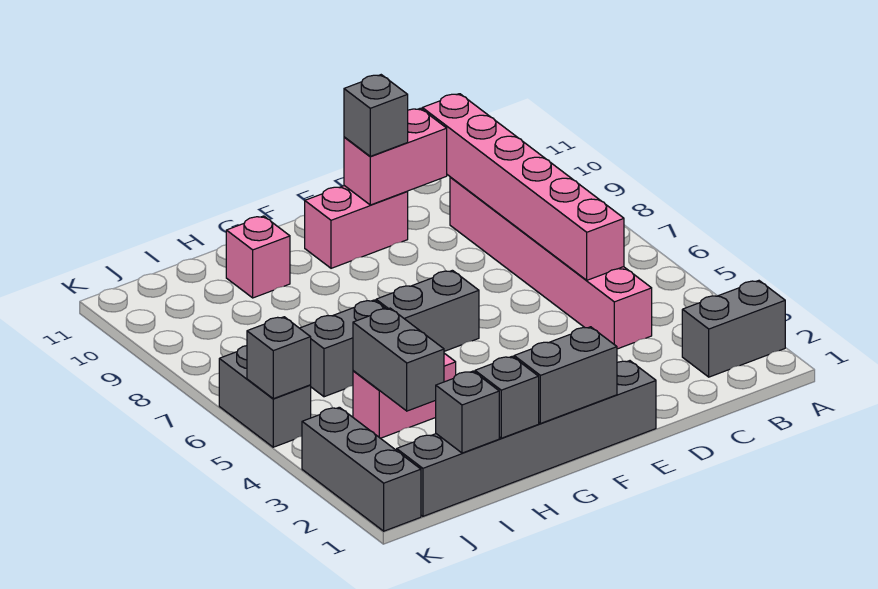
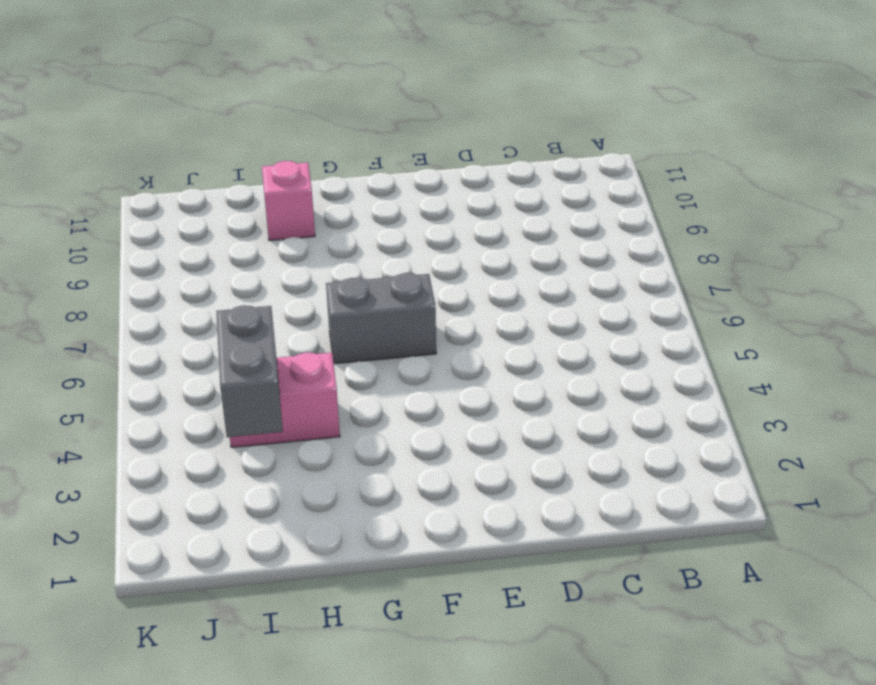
none -> grey brick A2:B2 level 1
none -> pink brick C4:C9 level 1
none -> grey brick E1:J1 level 1

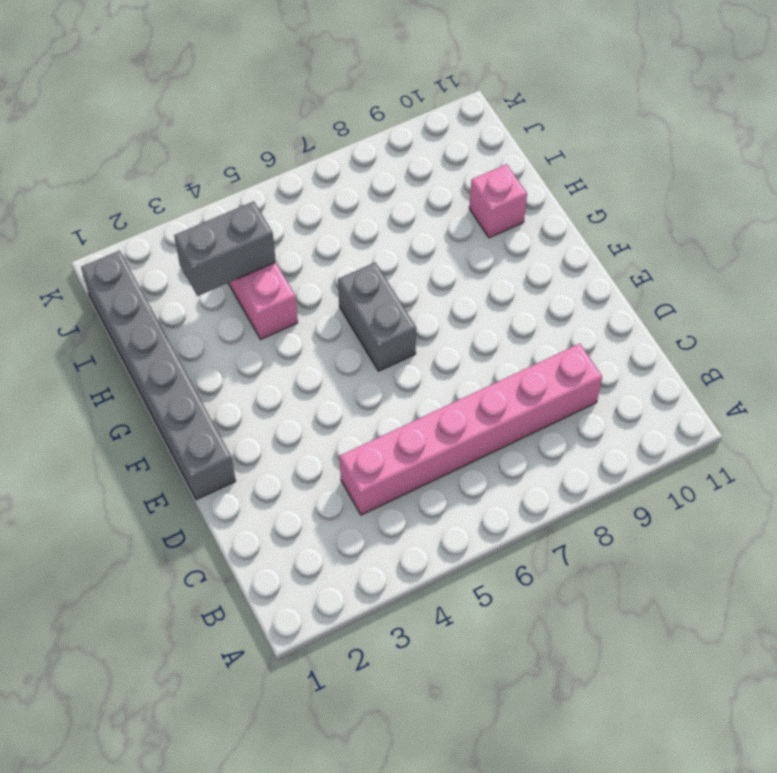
none -> grey brick A2:B2 level 1
none -> pink brick E10:F10 level 1
none -> grey brick H6:I6 level 1

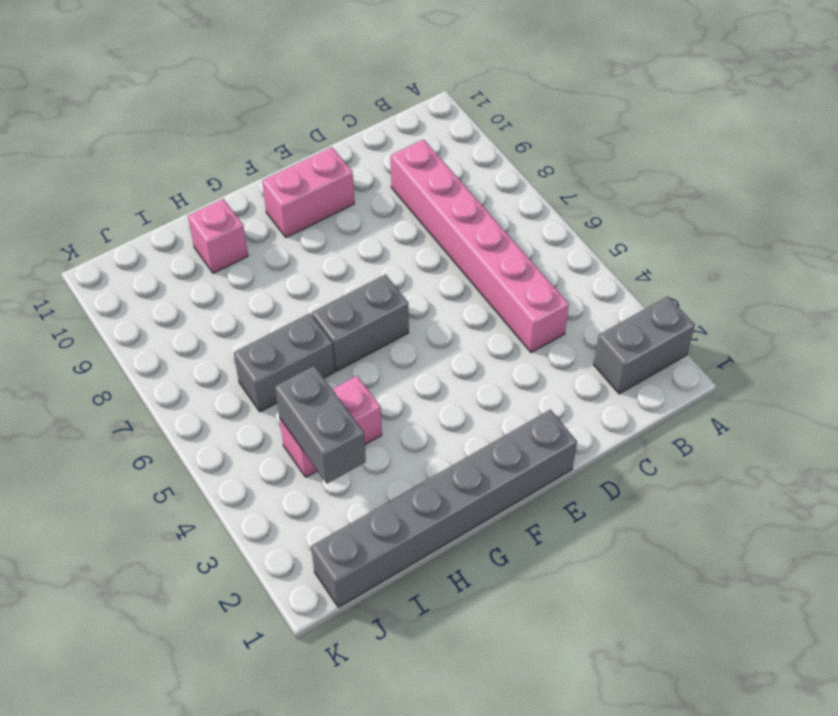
none -> grey brick K1:K3 level 1
none -> grey brick K5:K6 level 1
none -> pink brick C5:C10 level 2

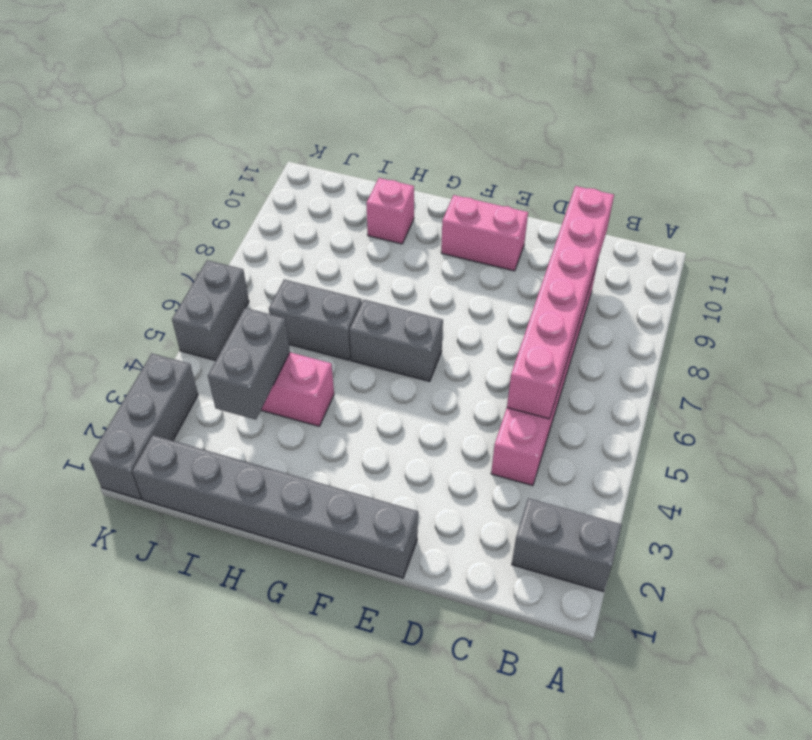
none -> pink brick D10:E10 level 2
none -> grey brick F1:G1 level 2
none -> grey brick H1 level 2

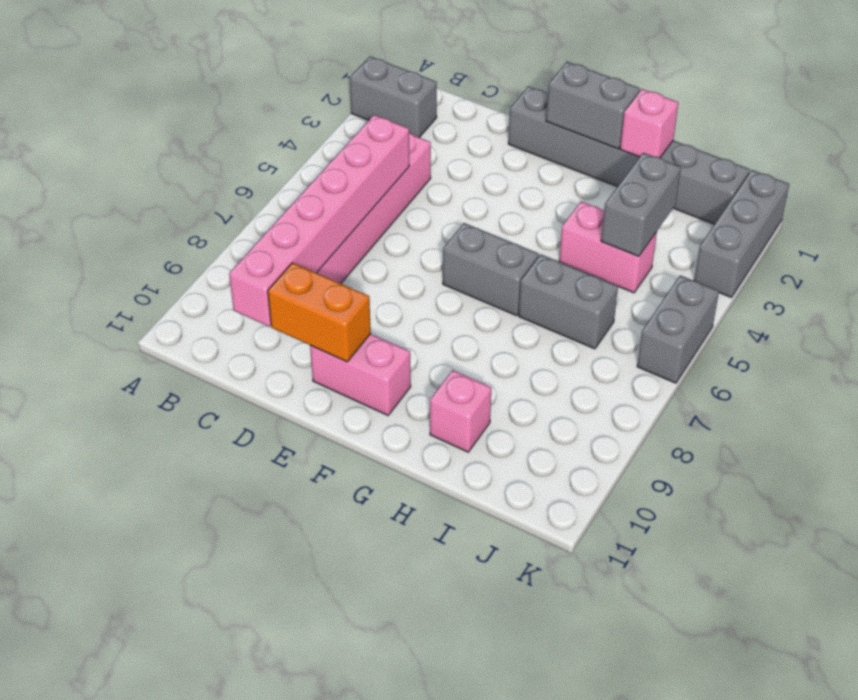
orange brick D10:E10 level 2 -> pink brick D10:E10 level 2
pink brick H1 level 2 -> grey brick H1 level 2
none -> grey brick I1 level 2
none -> grey brick K5 level 2
none -> grey brick E10 level 3

